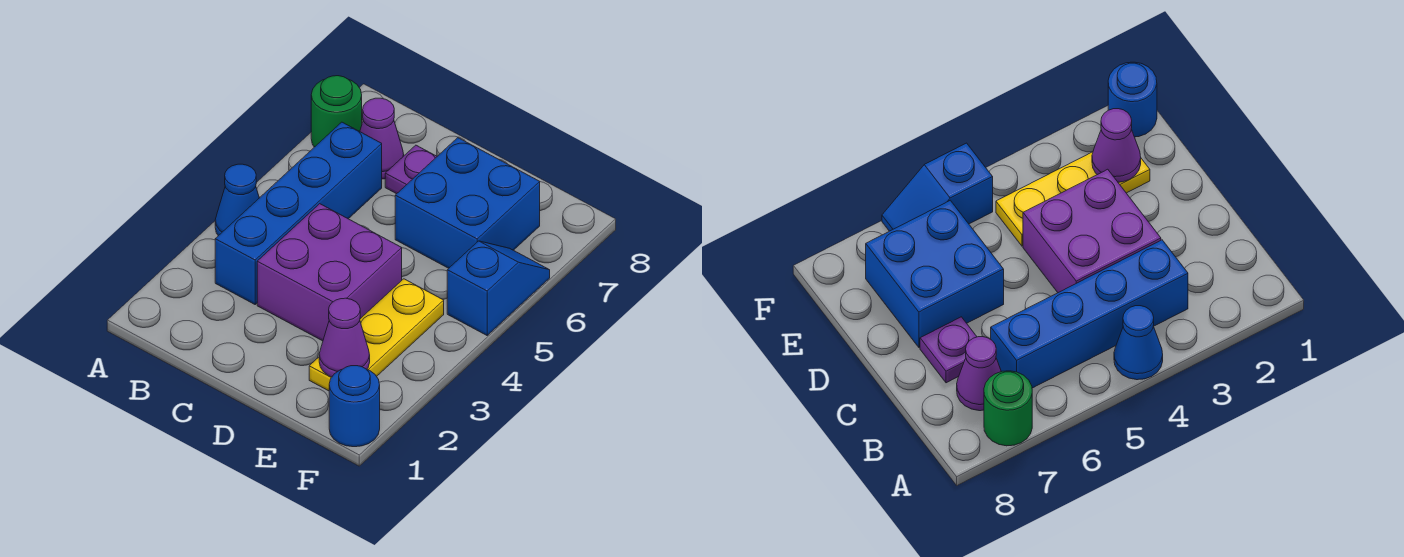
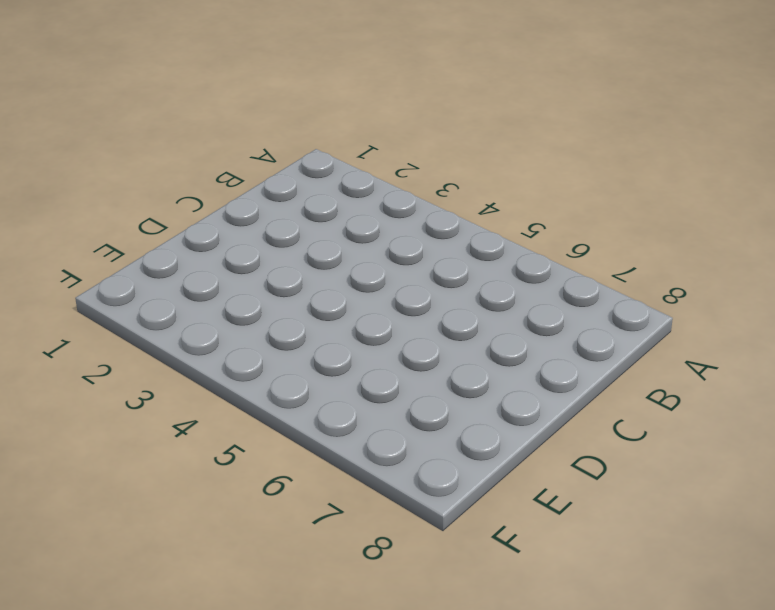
none -> blue cone A4 level 1
none -> green round brick A7 level 1

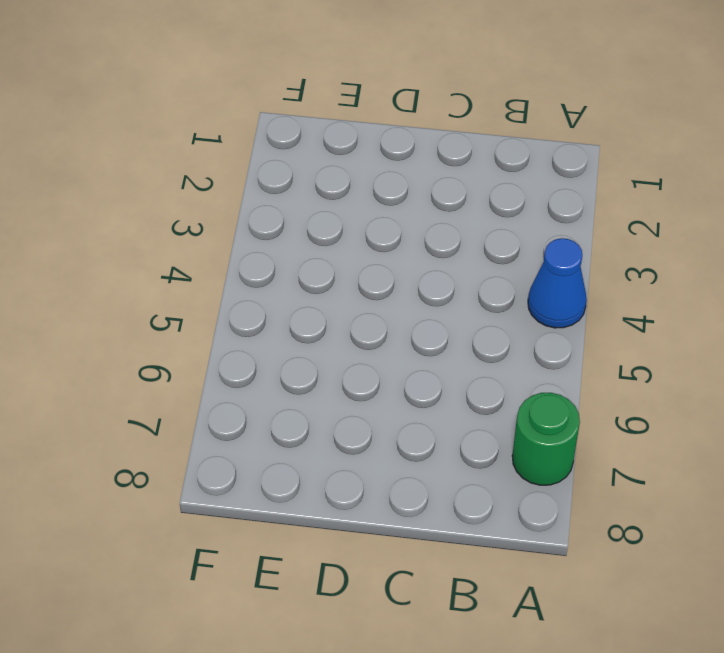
none -> blue brick B3:B6 level 1
none -> purple cone B7 level 1

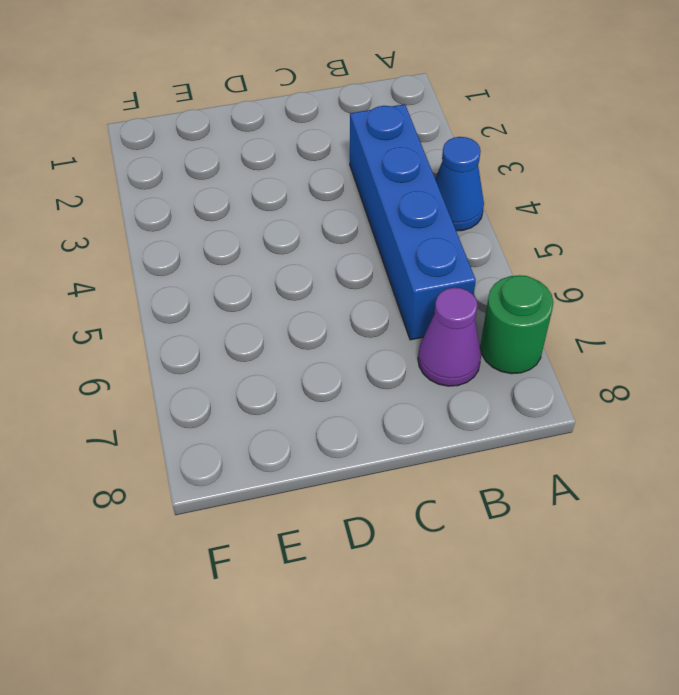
none -> purple brick C3:D4 level 1
none -> purple plate C7 level 1

